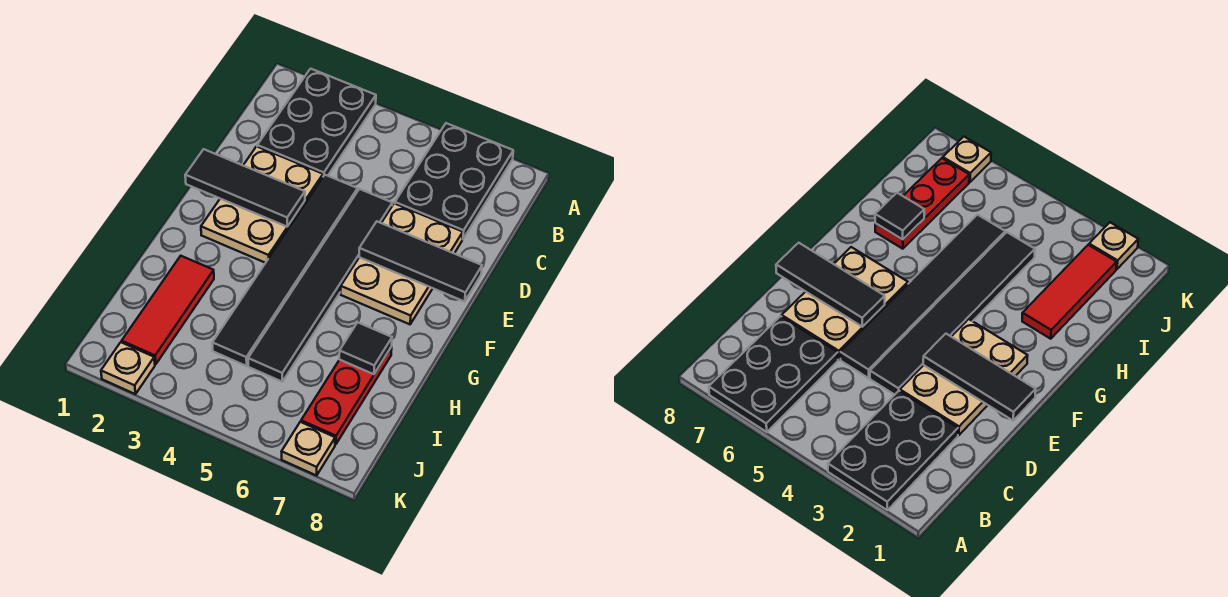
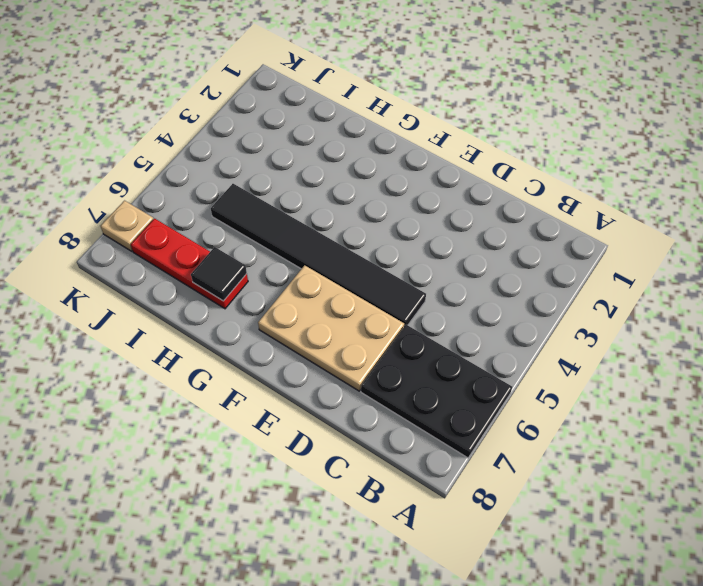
none -> black plate A2:C3 level 1
none -> tan plate D2:F3 level 1
none -> black tile D4:I4 level 1

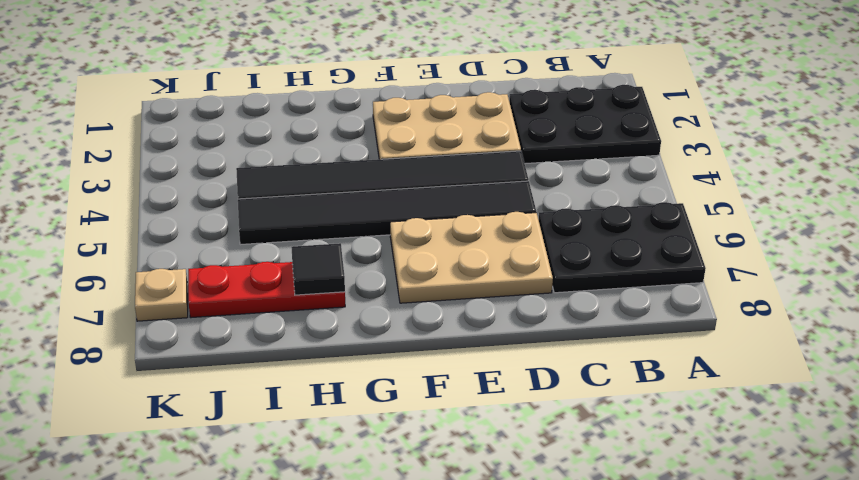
none -> red tile H2:J2 level 1
none -> tan plate K2 level 1
none -> black tile E1:E3 level 2

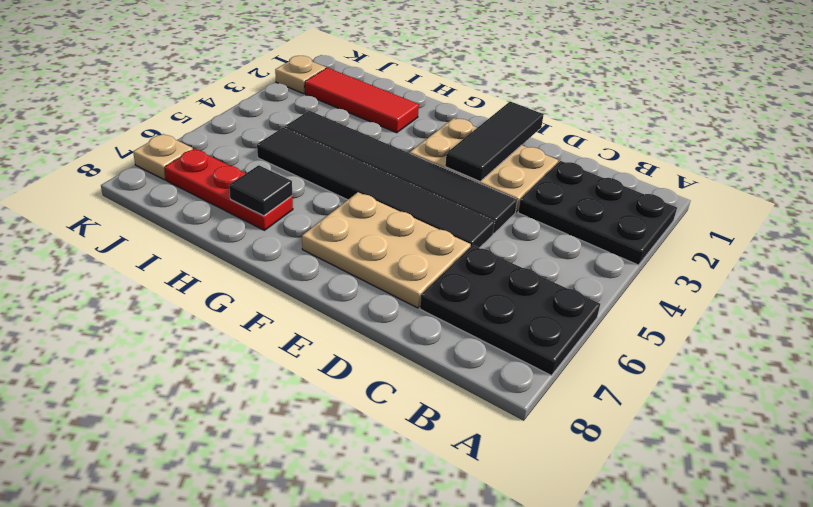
none -> black tile E6:E8 level 2

